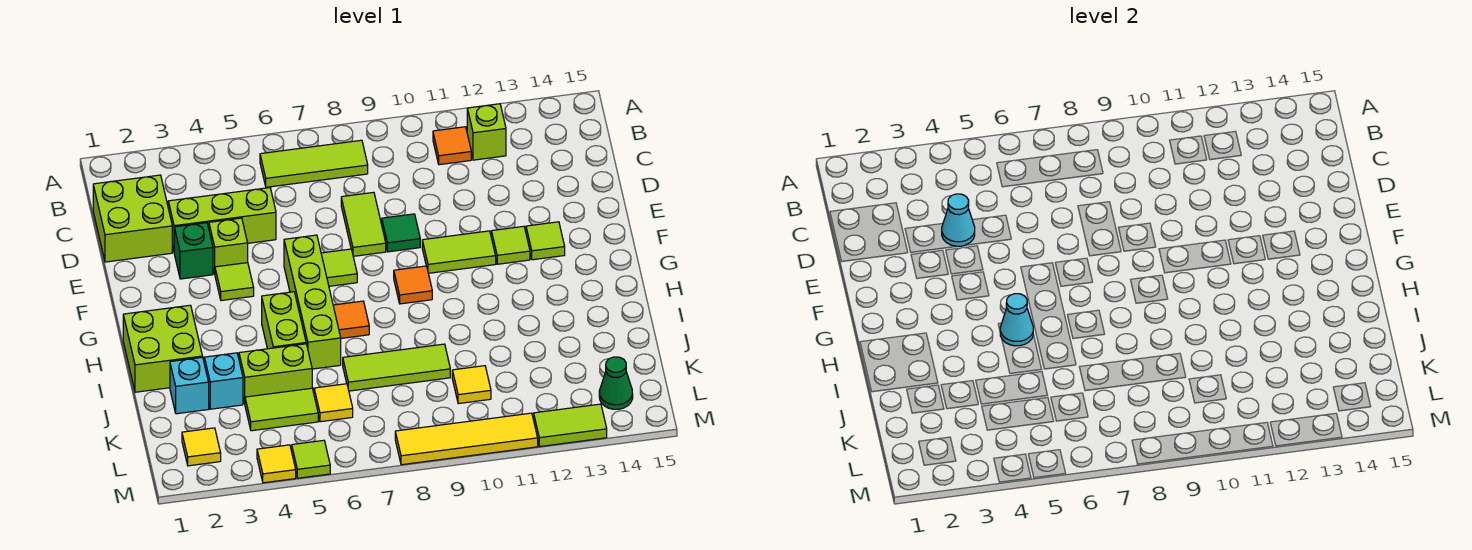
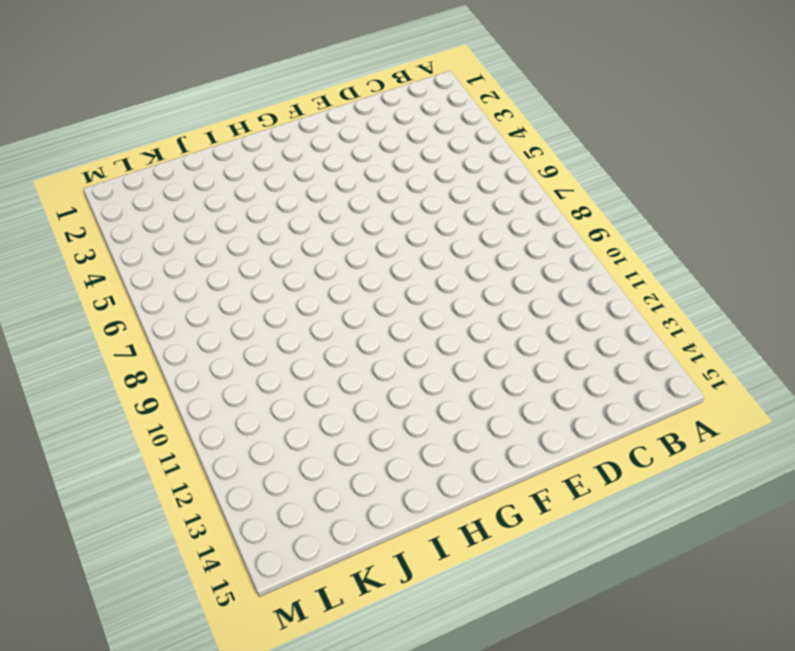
none -> lime tile B6:B8 level 1
none -> orange tile B11 level 1
none -> lime brick B12 level 1
none -> lime brick C1:D2 level 1

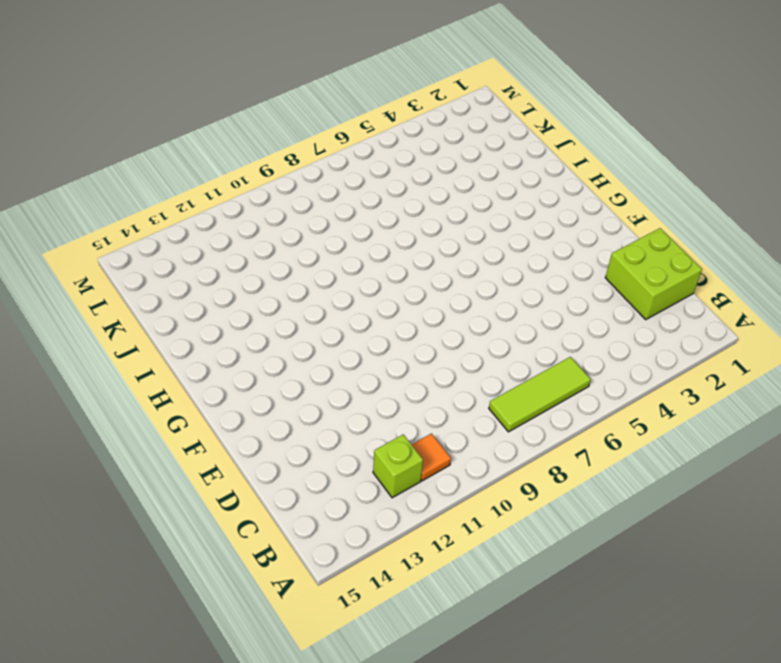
none -> lime brick D3:D5 level 1
none -> lime tile D8:E8 level 1
none -> green brick E3 level 1
none -> lime brick E4 level 1

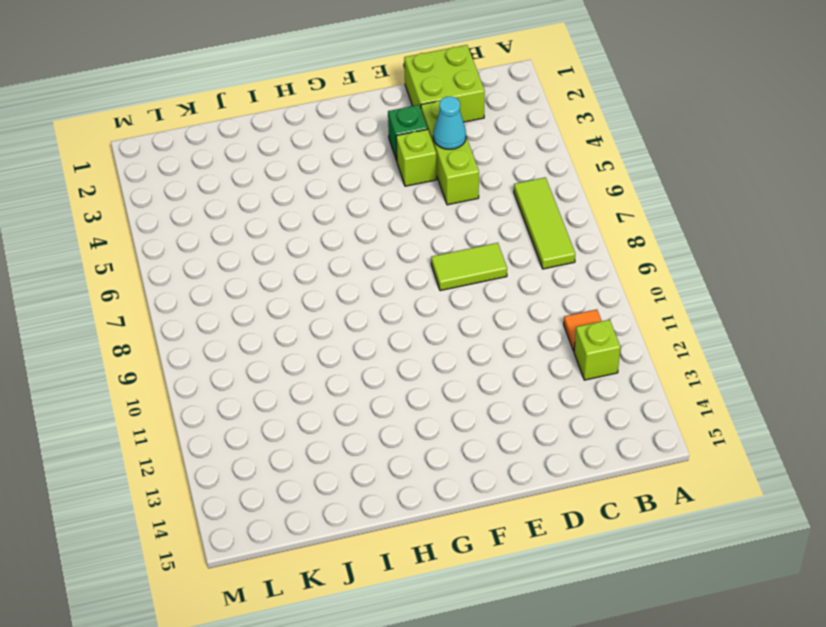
none -> green tile E9 level 1
none -> lime tile F4 level 1
none -> lime brick F6:I6 level 1
none -> lime tile F7 level 1

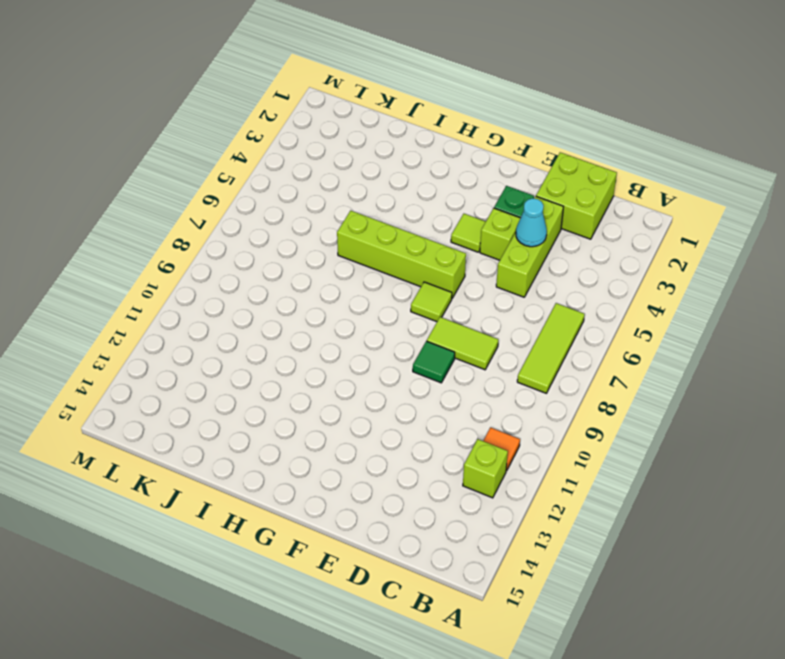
none -> lime tile F10:F11 level 1
none -> lime tile F12 level 1
none -> lime tile F13 level 1
none -> orange tile G9 level 1

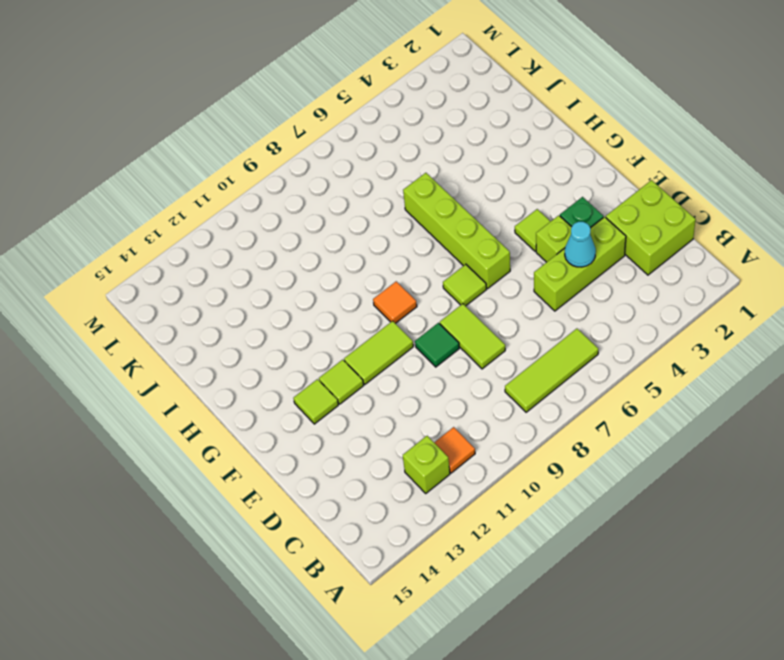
none -> lime brick H1:I2 level 1
none -> lime brick H5:I5 level 1
none -> orange tile H7 level 1
none -> cyan brick J2 level 1

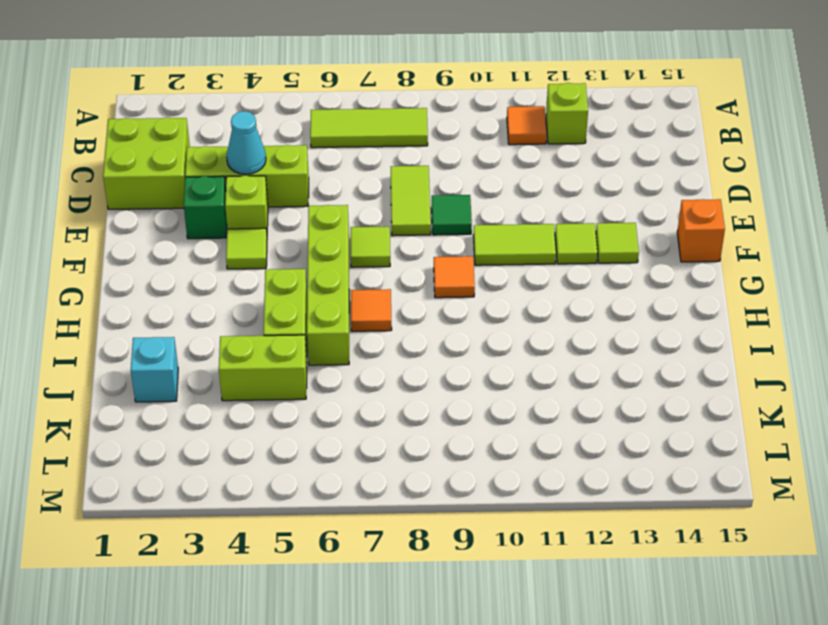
orange brick F15 level 1 -> none
none -> lime brick H1:I2 level 1
none -> cyan brick J3 level 1
none -> lime tile J7:J9 level 1
none -> lime tile K4:K5 level 1

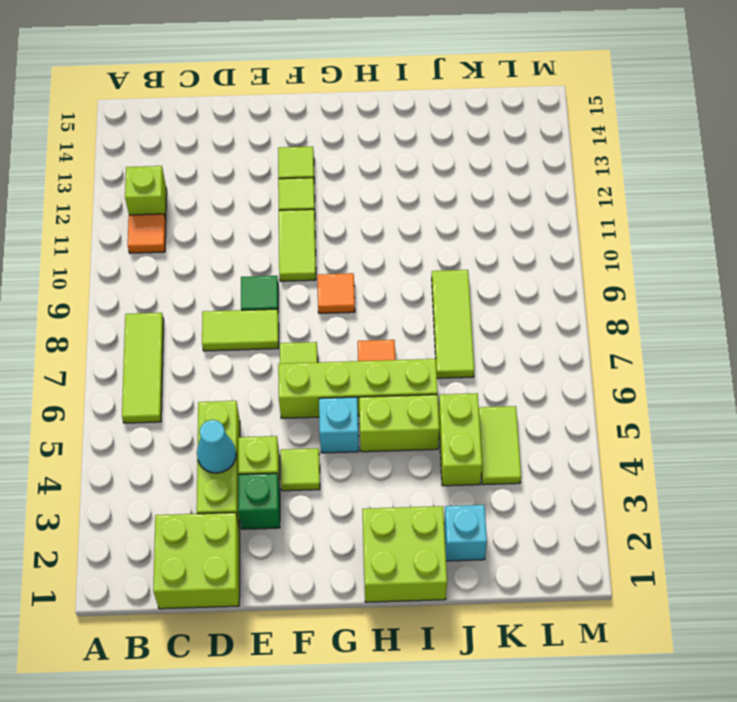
cyan brick G5 level 1 -> cyan brick J3 level 1
none -> yellow tile K6 level 1
none -> yellow tile K10 level 1
none -> yellow tile L2 level 1
none -> green cone L14 level 1

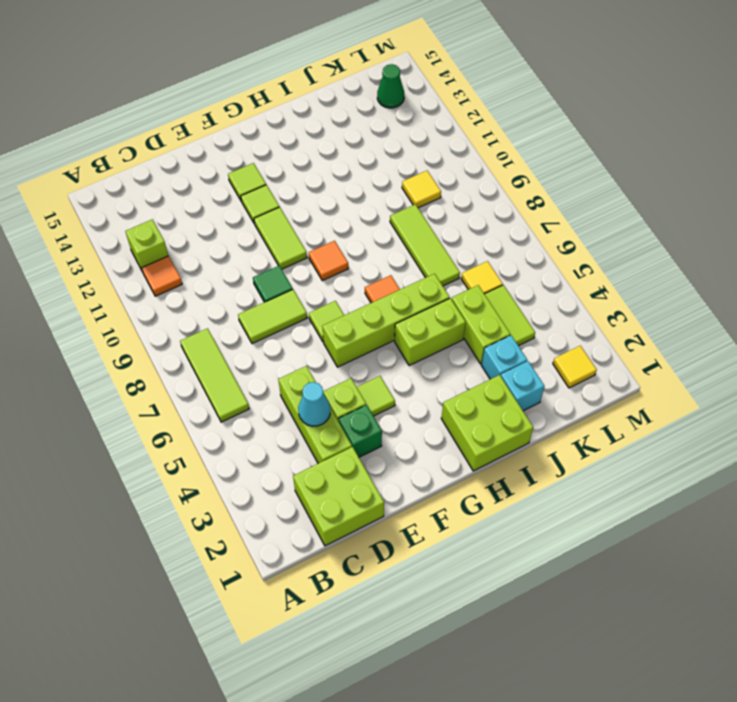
none -> yellow tile M4 level 1
none -> lime tile M5 level 1
none -> yellow tile M8:M11 level 1
none -> lime tile M12:M13 level 1

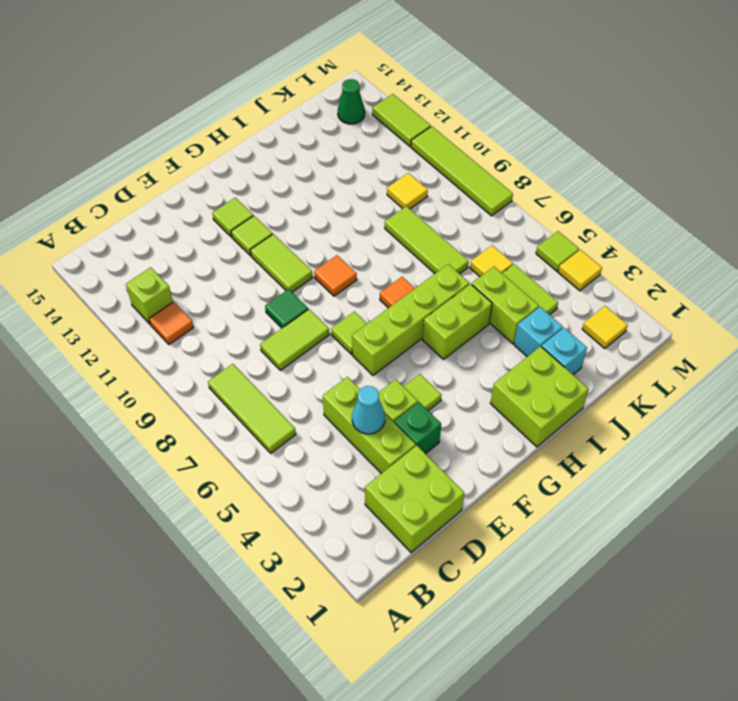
lime tile M8:M11 level 1 -> yellow tile M8:M11 level 1
none -> cyan cone H5 level 2

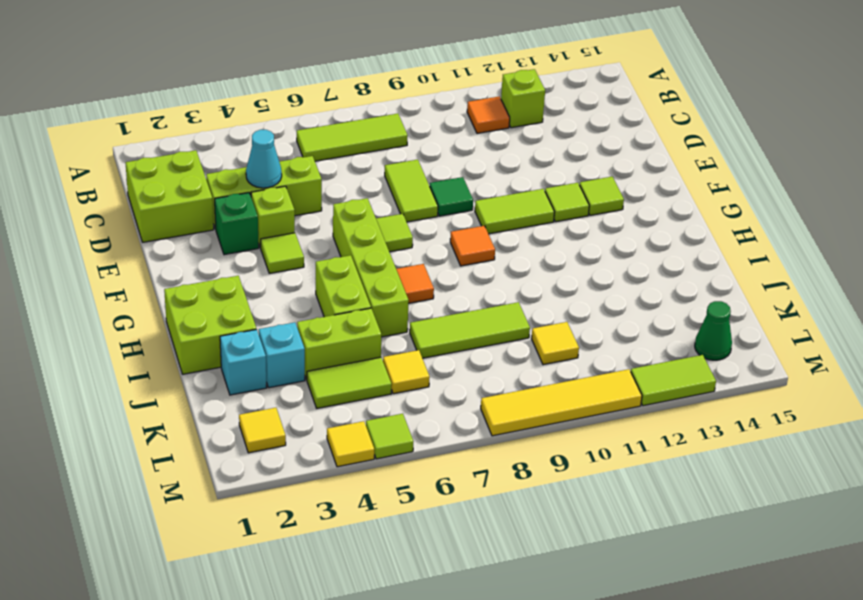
none -> cyan cone H5 level 2

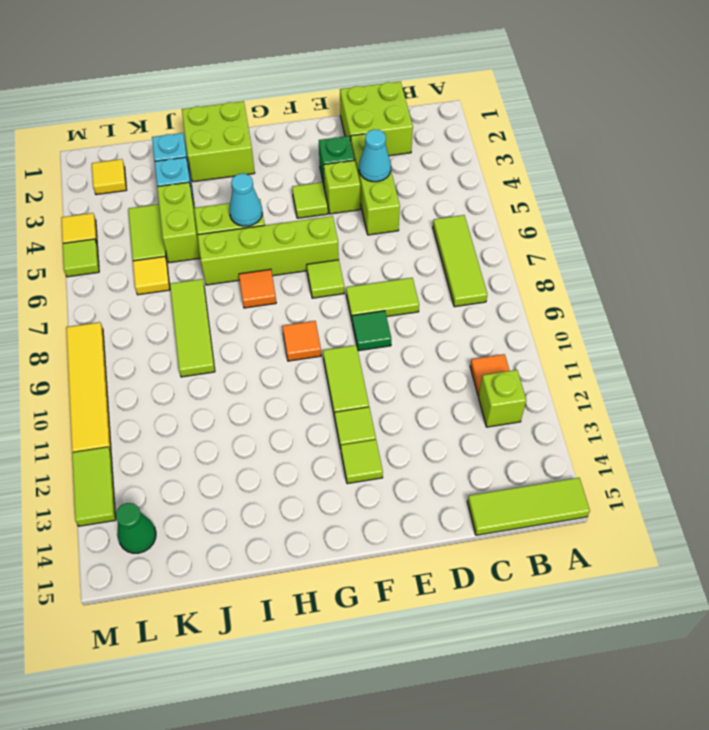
lime tile A15:C15 level 1 -> none
none -> yellow tile K10 level 1

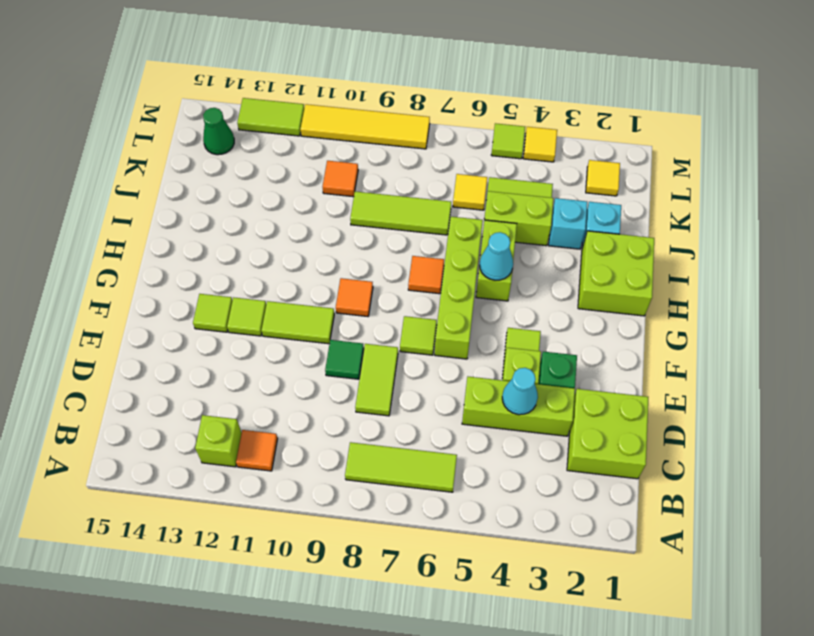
orange tile K10 level 1 -> yellow tile K10 level 1

